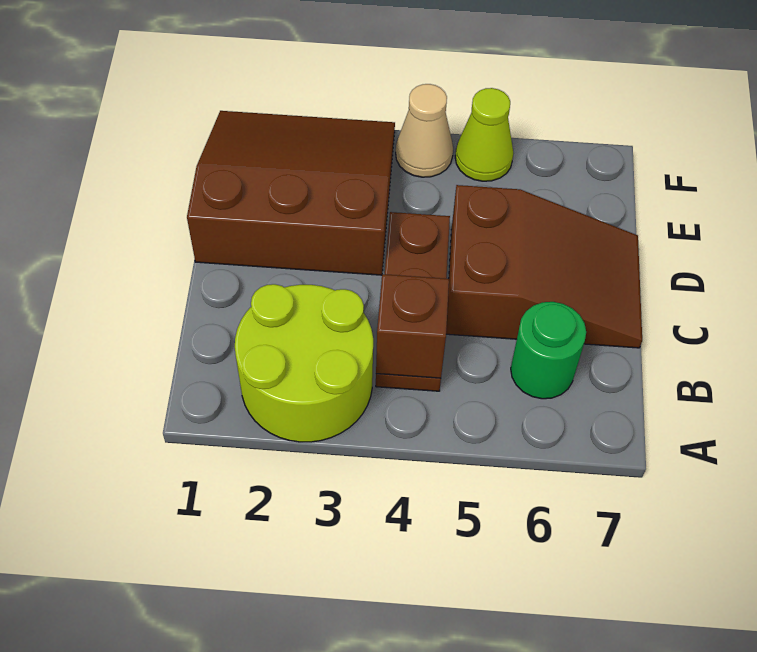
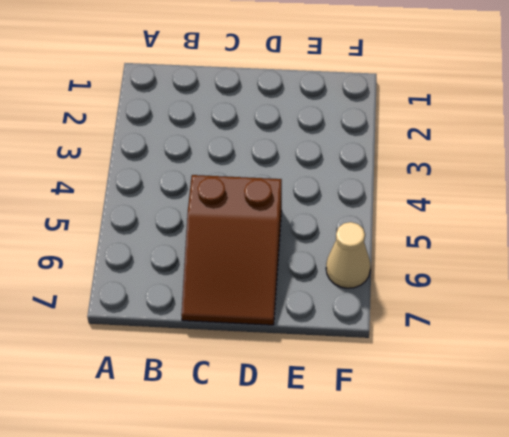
tan cone F6 level 1 -> tan cone F4 level 1
none -> lime round brick A2:B3 level 1
none -> brown plate B4:D4 level 1

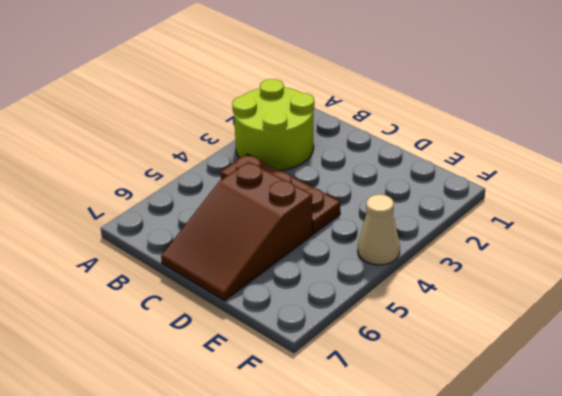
none -> green round brick B6 level 1
none -> brown slope D1:F3 level 1 top D

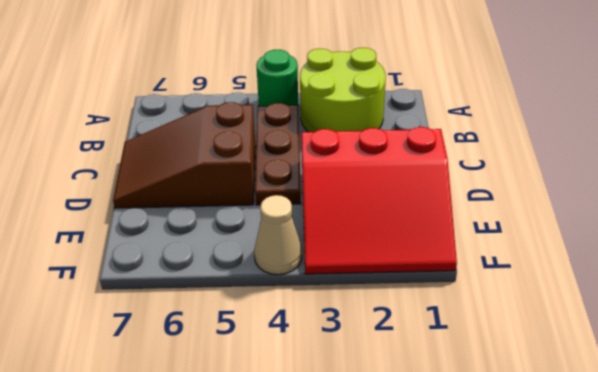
green round brick A4 level 1 -> green round brick B6 level 1
red slope D1:F3 level 1 top D -> brown slope D1:F3 level 1 top D
none -> lime cone F5 level 1
none -> brown brick B4 level 2

